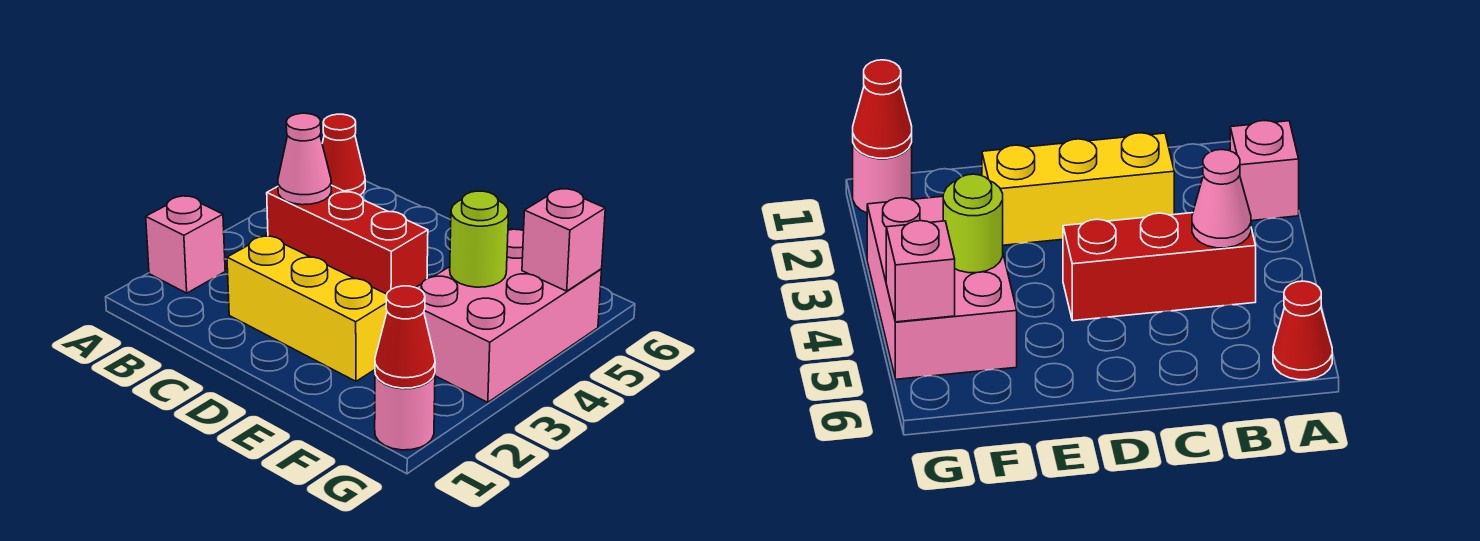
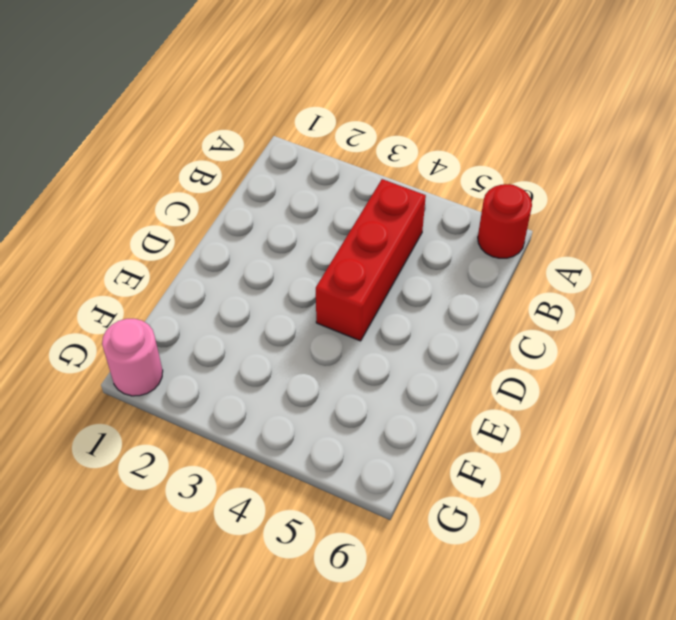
red round brick A6 level 1 -> red cone A6 level 1
none -> pink brick A2 level 1
none -> yellow brick C2:E2 level 1

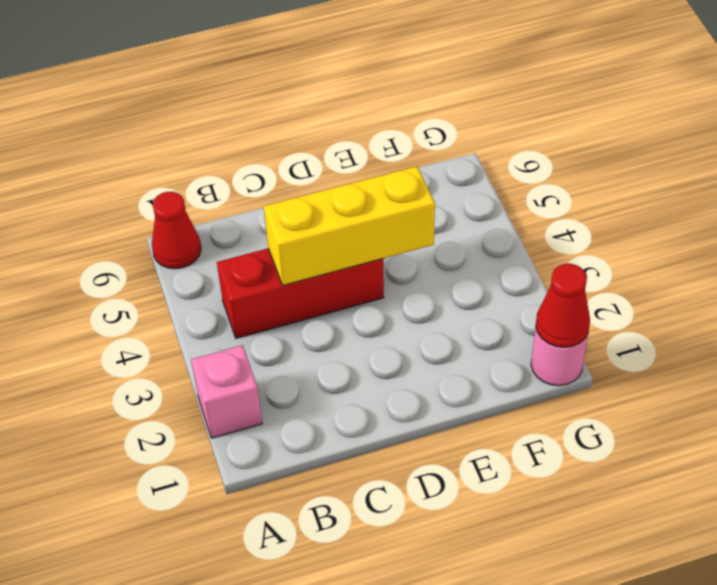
yellow brick C4:E4 level 2 -> yellow brick C2:E2 level 1
none -> pink brick F3:G5 level 1
none -> pink cone B4 level 2

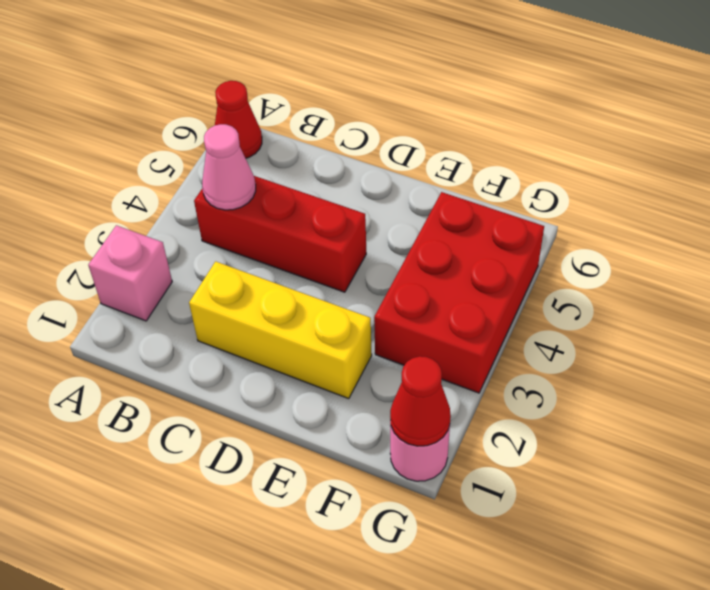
red brick F3:G5 level 1 -> pink brick F3:G5 level 1
none -> lime round brick F4 level 2
none -> pink brick G5 level 2

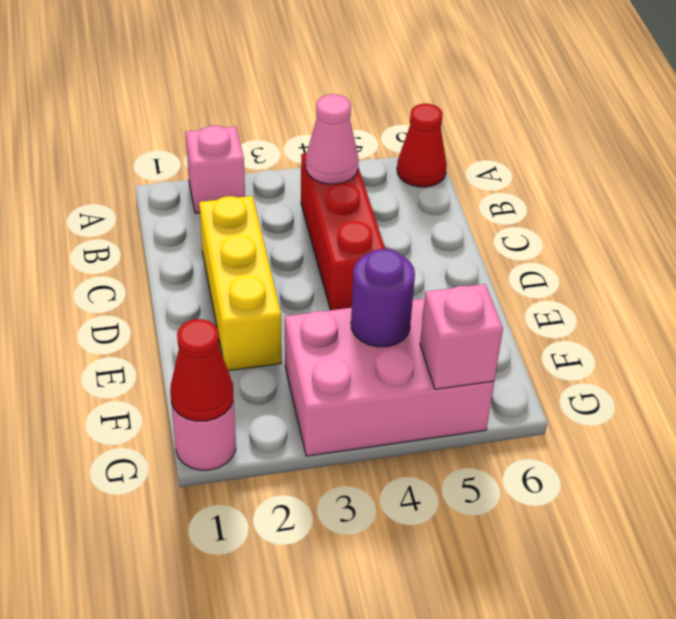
purple round brick F4 level 2 -> lime round brick F4 level 2

